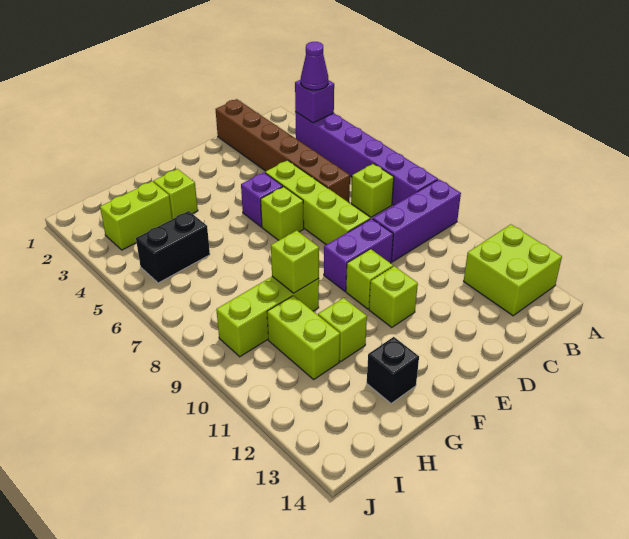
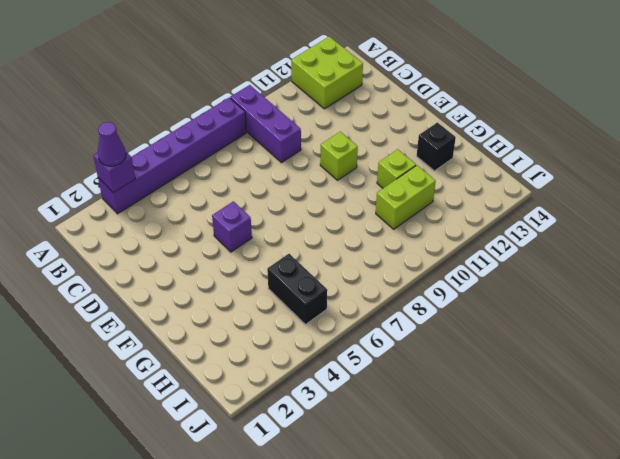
none -> lime brick B7 level 1
none -> brown brick C1:C6 level 1
none -> lime brick D5:D8 level 1

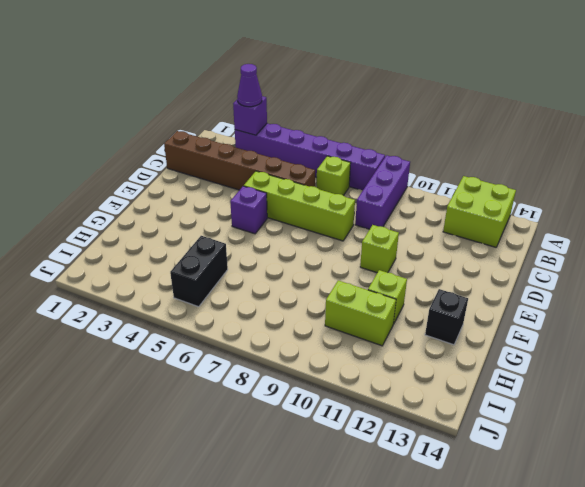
none -> purple brick D9:E9 level 1
none -> lime brick E6 level 1
none -> lime brick E11 level 1

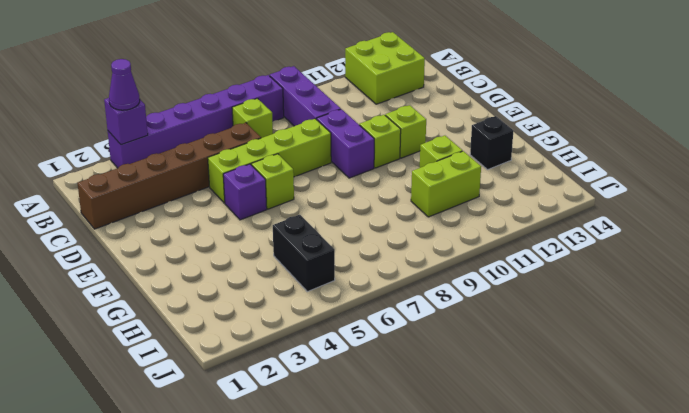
none -> lime brick G3 level 1
none -> lime brick G9:I9 level 1
none -> lime brick H3:I3 level 1

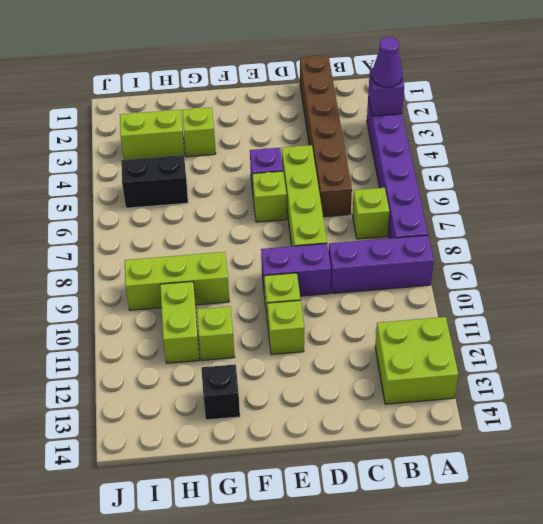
none -> lime brick G9 level 2

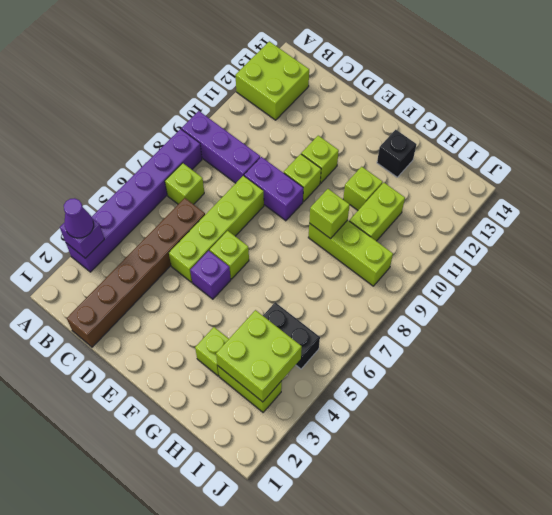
lime brick H3:I4 level 2 -> none

